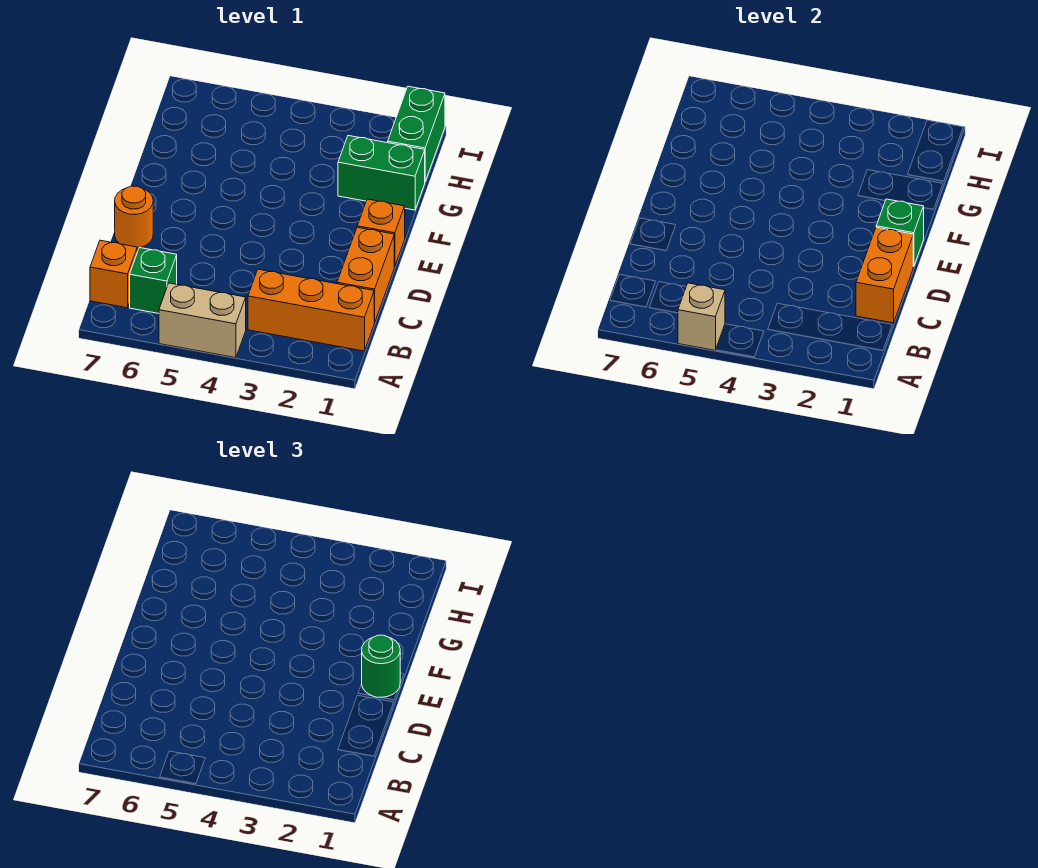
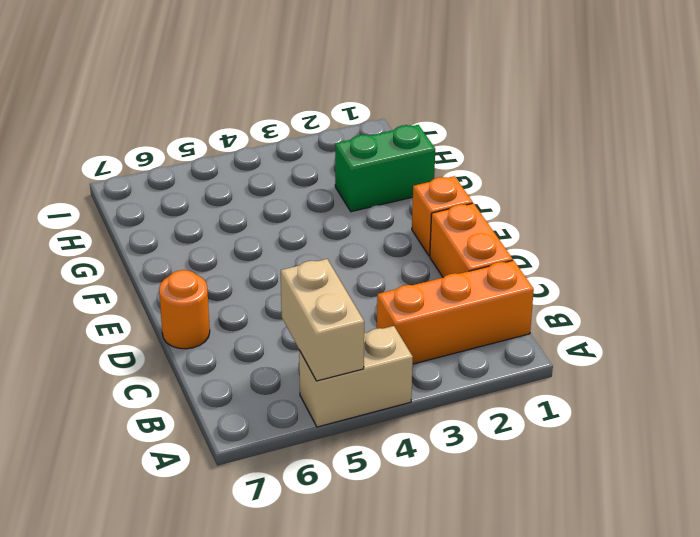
tan brick A5:B5 level 2 -> tan brick A5 level 2
none -> green brick B6 level 1
none -> orange brick B7 level 1
none -> green brick H1:I1 level 1

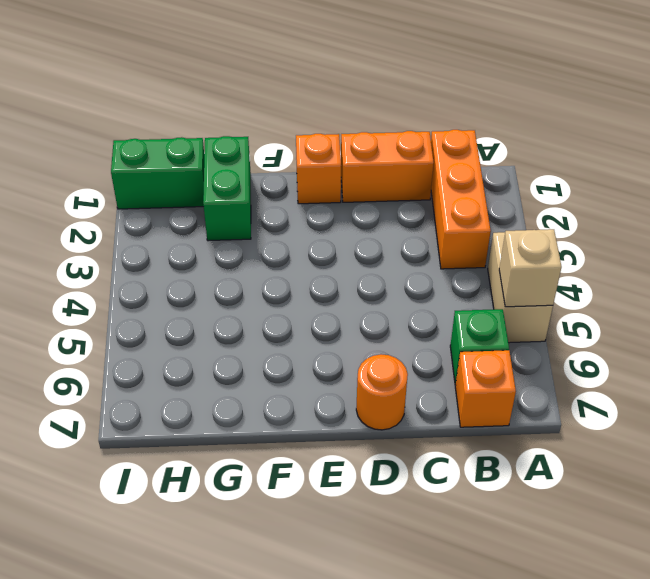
none -> orange brick C1:D1 level 2
none -> green brick E1 level 2
none -> green round brick E1 level 3

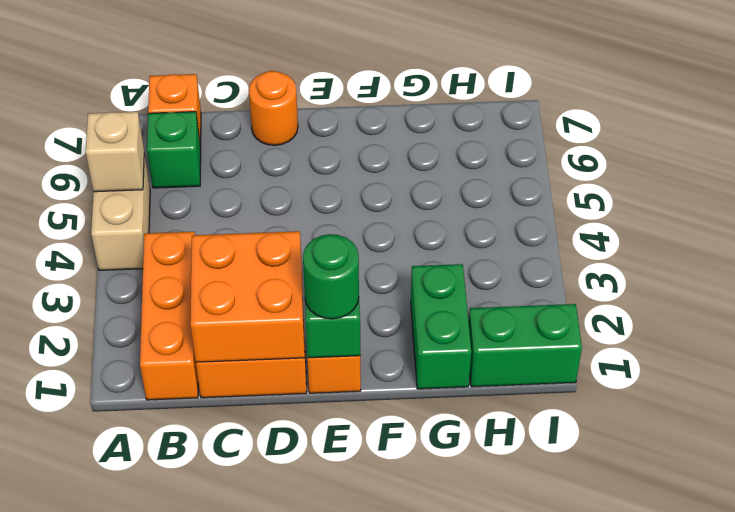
orange brick C1:D2 level 2 -> orange brick C1:D1 level 2

